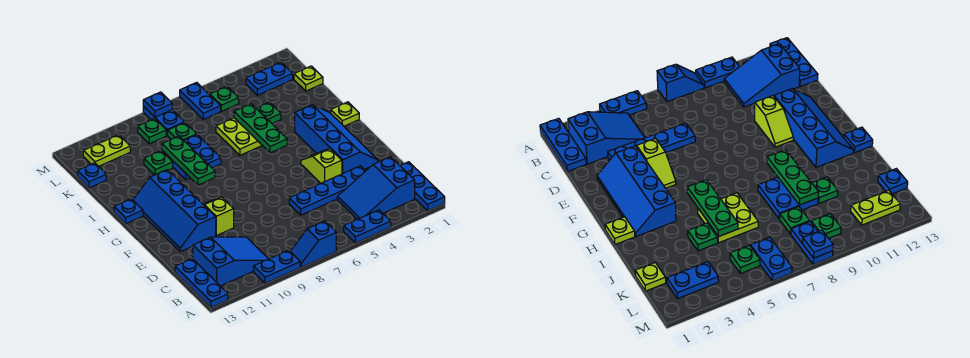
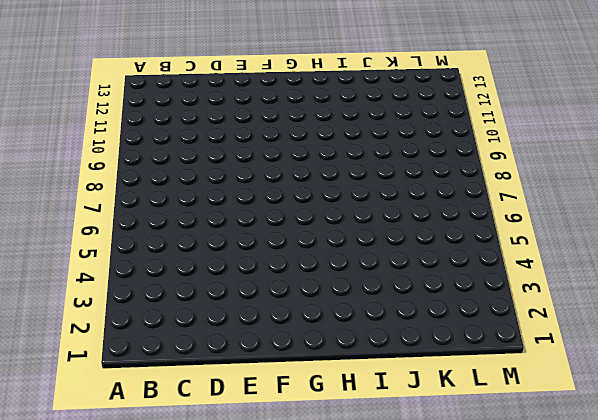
none -> blue plate A1:C1 level 1
none -> blue plate A4:A5 level 1
none -> blue slope A7:A8 level 1 top 7
none -> blue plate A9:A10 level 1

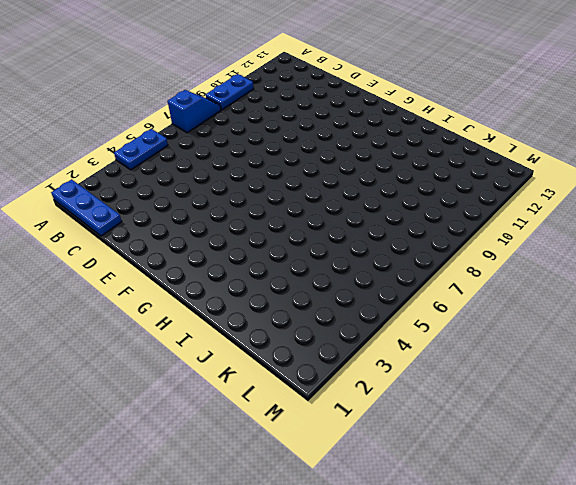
none -> blue plate A13:C13 level 1
none -> blue slope B2:C4 level 1 top 2
none -> blue slope B10:C12 level 1 top 12
none -> blue plate D3:D6 level 1

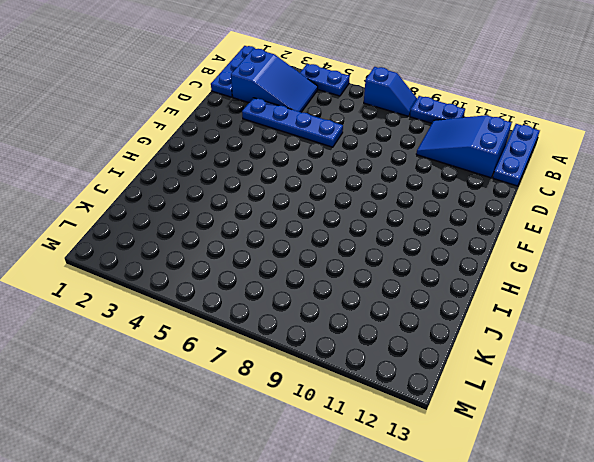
none -> blue slope E2:H3 level 1 top 3
none -> lime slope E4:F4 level 1 top E
none -> lime slope E10:F10 level 1 top E
none -> blue slope E11:H12 level 1 top 11

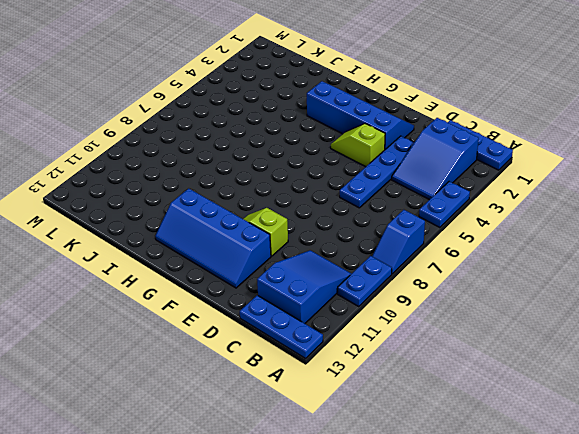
none -> lime plate H1 level 1
none -> blue plate H13 level 1
none -> lime plate I5:J6 level 1
none -> blue plate I8:J9 level 1

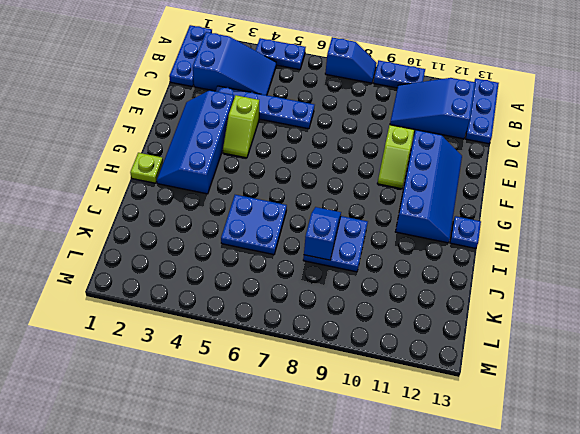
blue plate I5:J6 level 1 -> lime plate I5:J6 level 1
blue slope I8:J8 level 2 top J -> none
none -> green plate J4 level 1
none -> green plate J10 level 1
none -> lime plate K1 level 1
none -> green plate K8 level 1

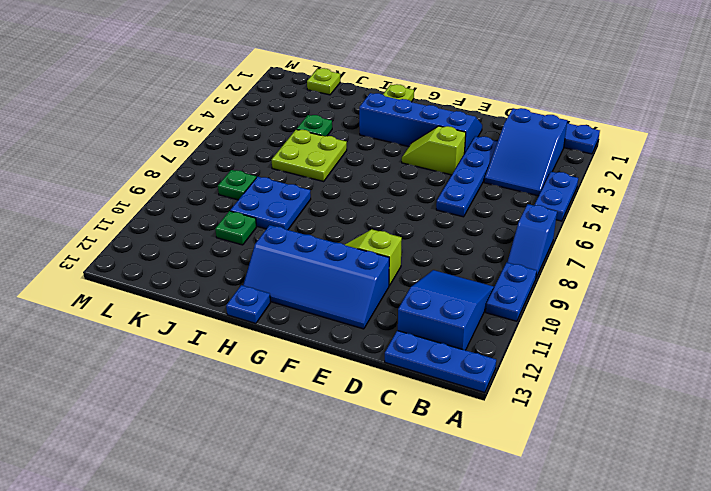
none -> blue plate K13 level 1
none -> blue plate L2:L3 level 1
none -> green plate L5 level 1
none -> blue plate L6:M6 level 1

